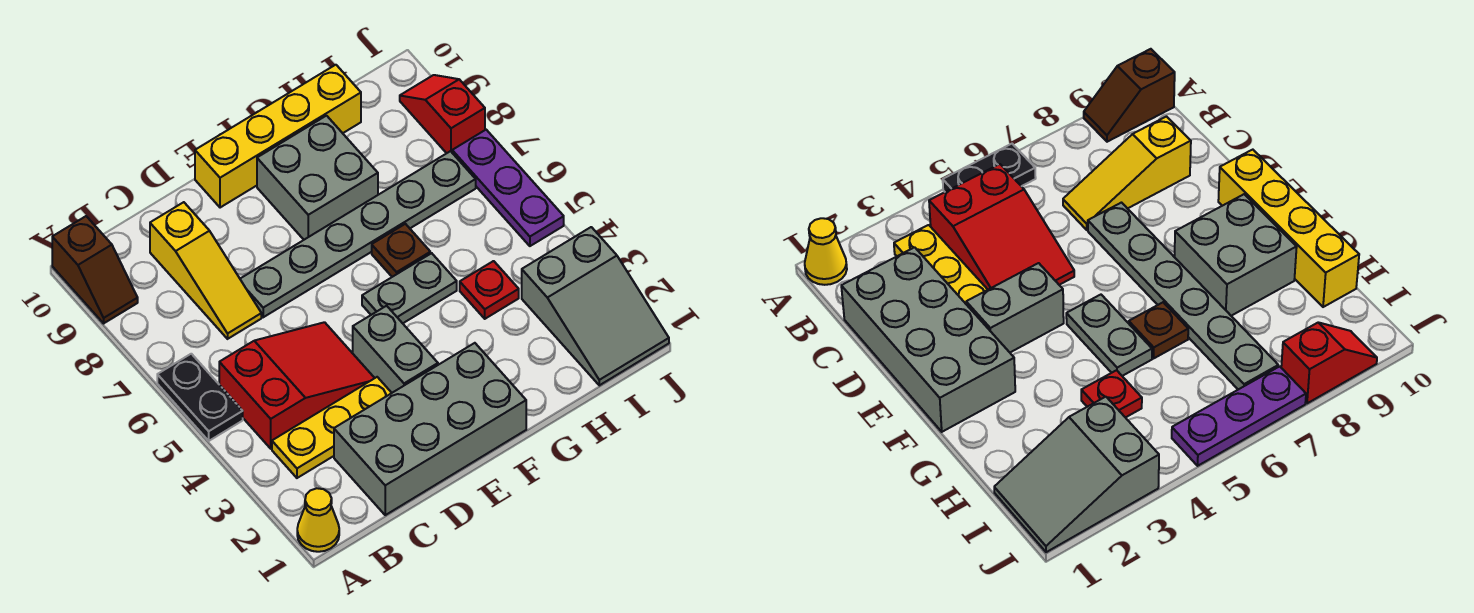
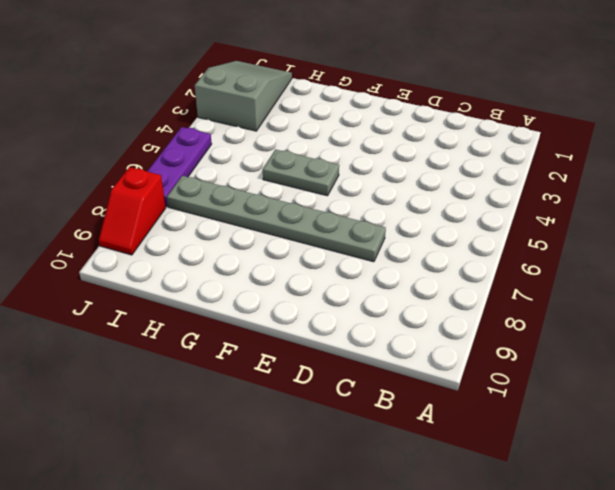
none -> yellow cone A1 level 1
none -> black plate A5:A6 level 1
none -> brown slope A9:A10 level 1 top 10

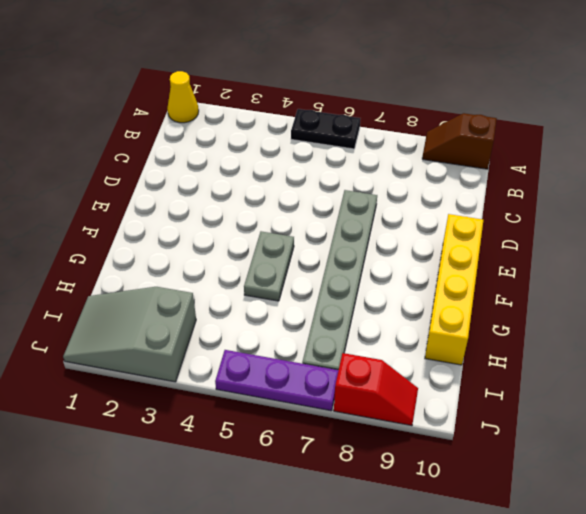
none -> yellow plate B3:D3 level 1
none -> red slope B4:D5 level 1 top B
none -> grey brick C1:F2 level 1

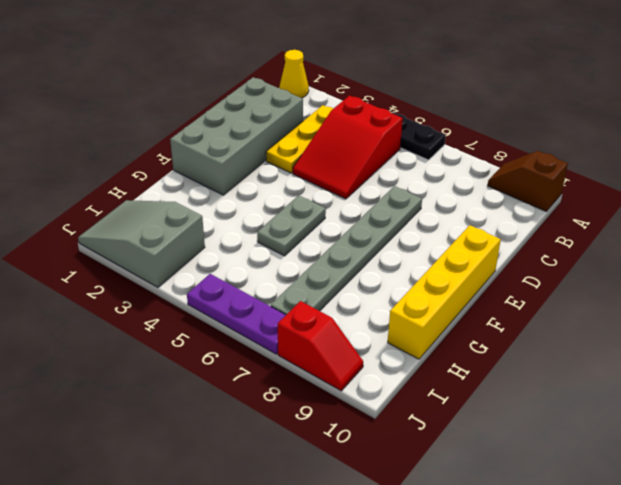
none -> yellow slope C7:C9 level 1 top 9
none -> grey brick E3:E4 level 1
none -> grey brick F8:G9 level 1

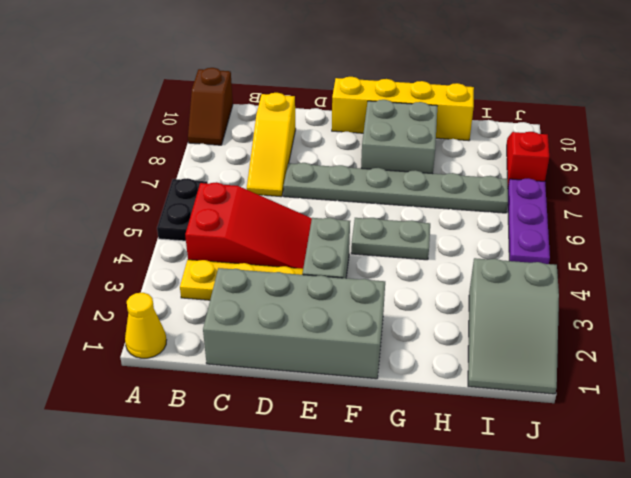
none -> brown plate G6 level 1
none -> red plate H4 level 1

